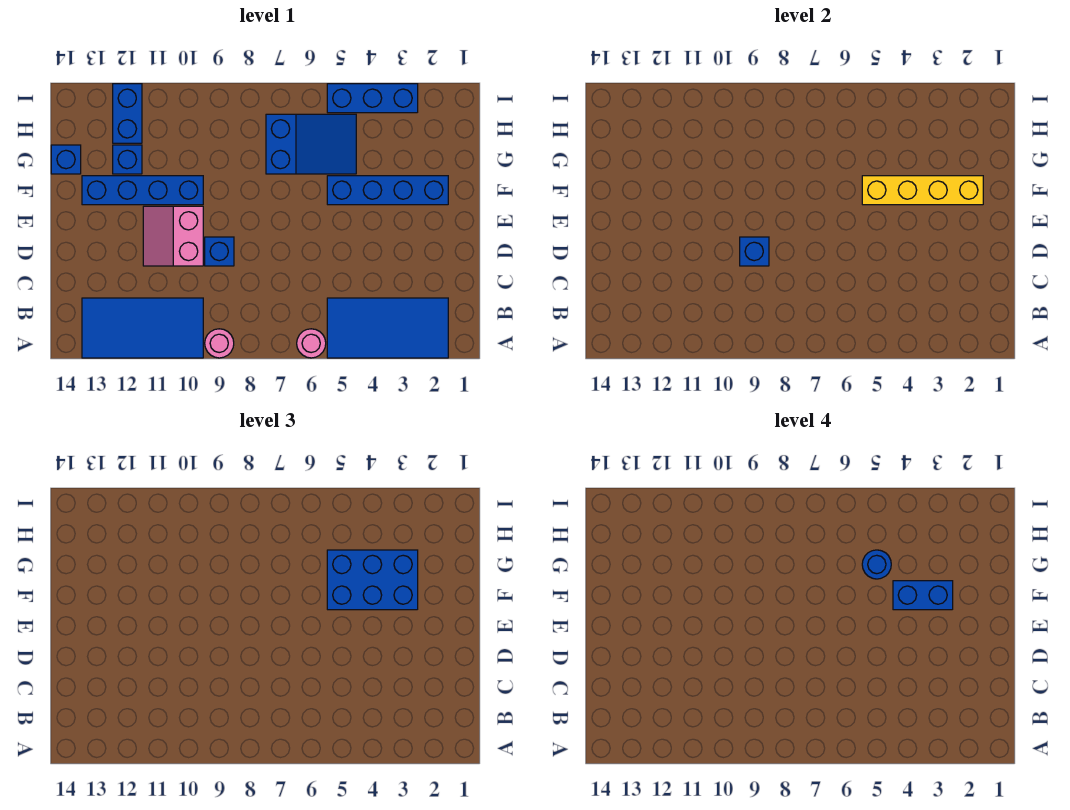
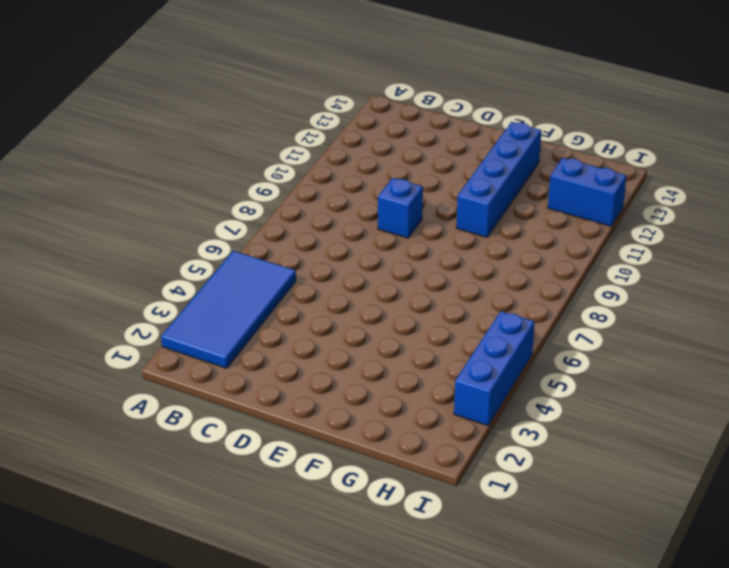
none -> pink round brick A6 level 1
none -> pink round brick A9 level 1
none -> blue tile A10:B13 level 1

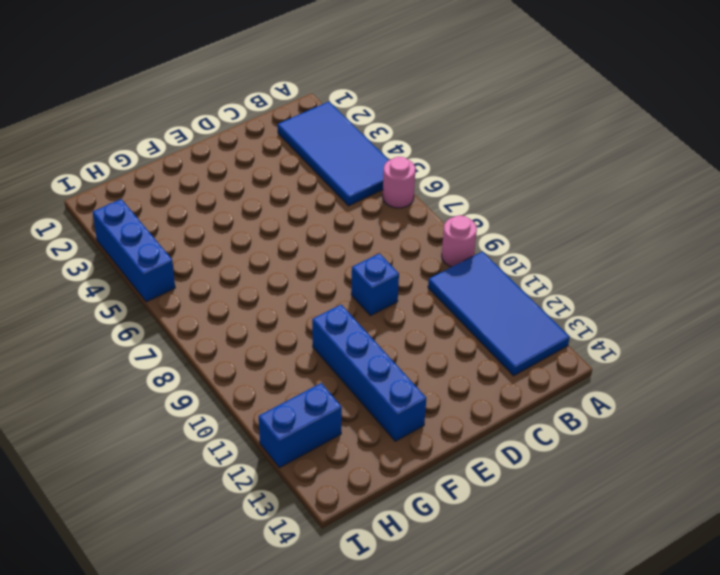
none -> pink slope D10:E11 level 1 top 10
none -> blue brick F2:F5 level 1
none -> blue slope G5:H7 level 1 top 7

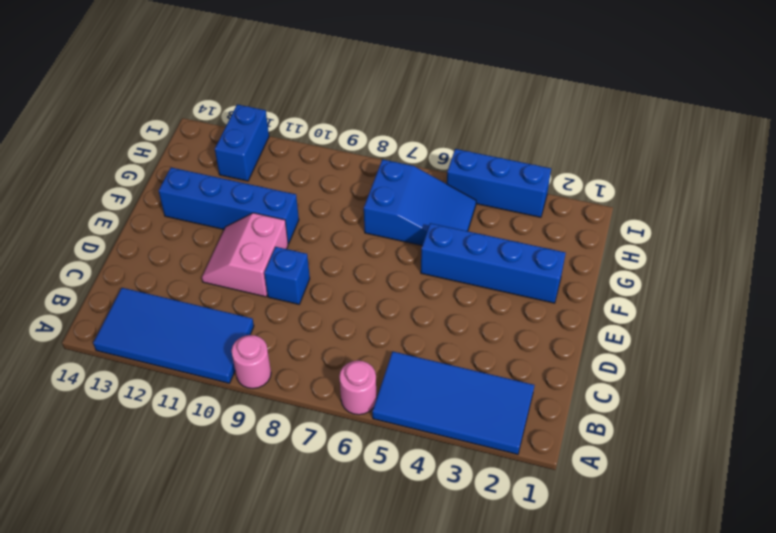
none -> blue brick G12 level 1
none -> blue brick G14 level 1
none -> blue brick D9 level 2

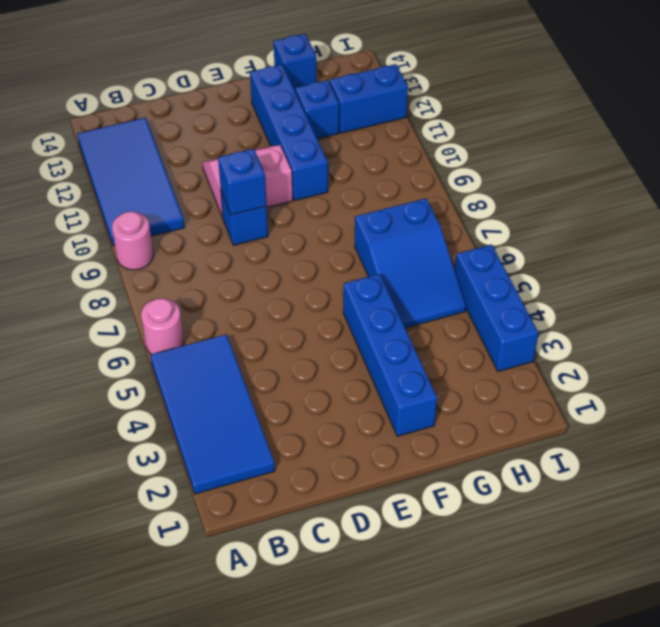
none -> yellow brick F2:F5 level 2
none -> blue brick F3:G5 level 3
none -> blue brick F3:F4 level 4

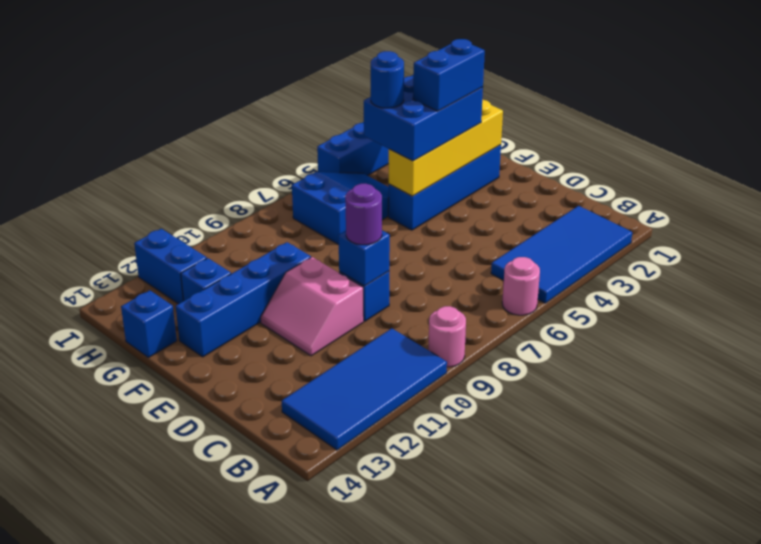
purple round brick D9 level 3 -> none

